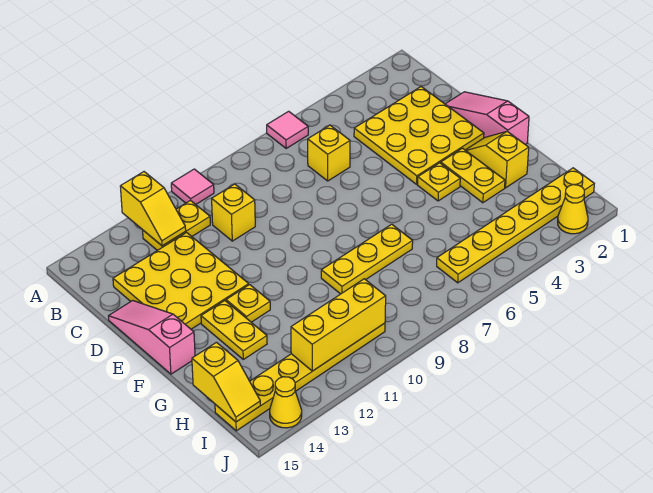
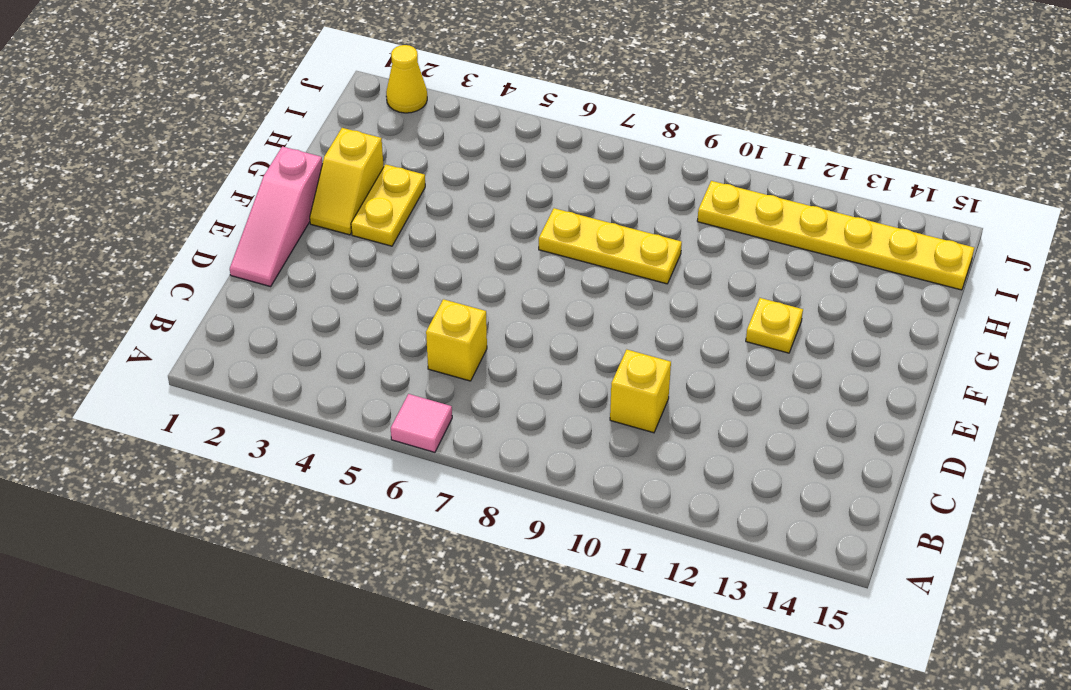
none -> pink tile A10 level 1
none -> yellow plate B11:B12 level 1
none -> yellow plate C2:E4 level 1

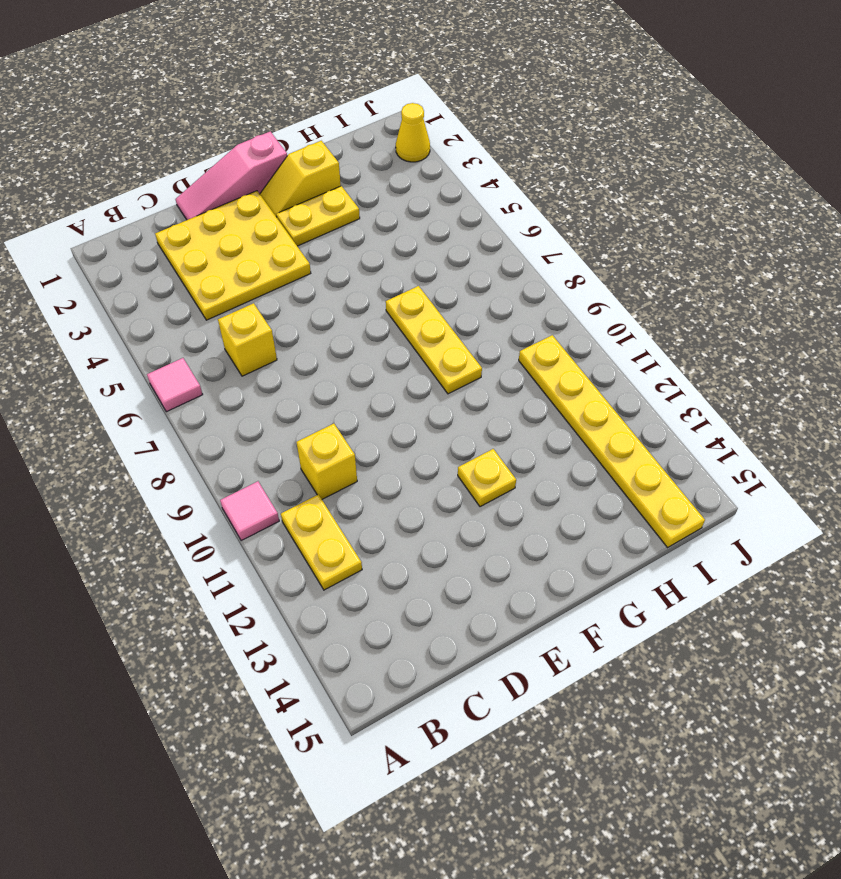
none -> yellow plate C12:E14 level 1
none -> pink slope D15:F15 level 1 top F
none -> yellow plate F4 level 1

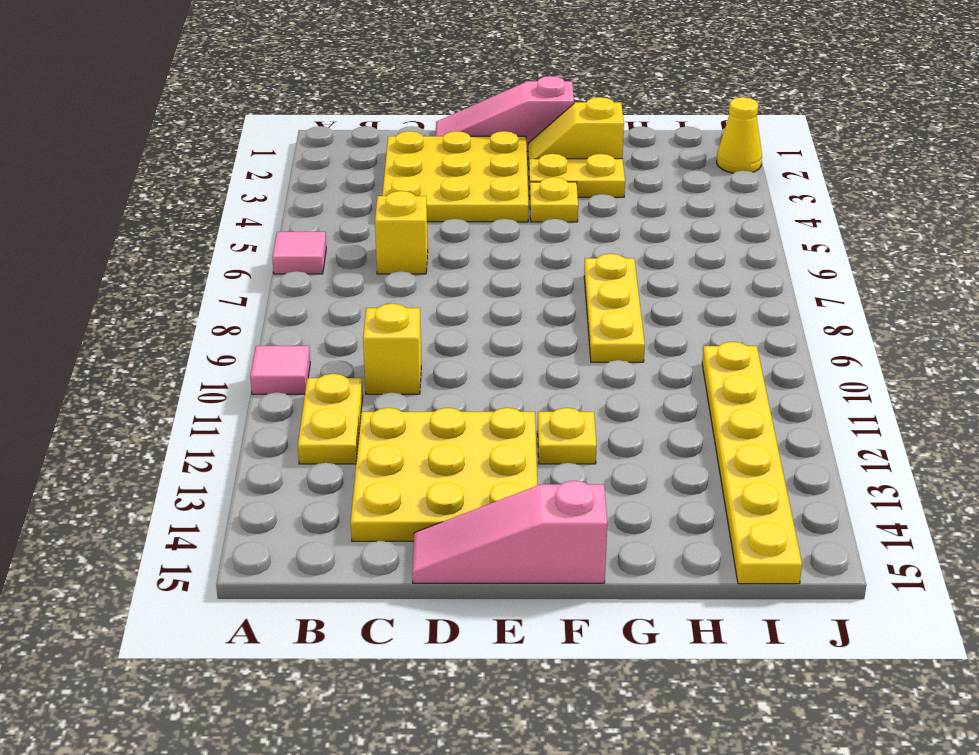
none -> yellow plate F13:G13 level 1
none -> yellow plate I1:I6 level 1
none -> yellow cone J14 level 1

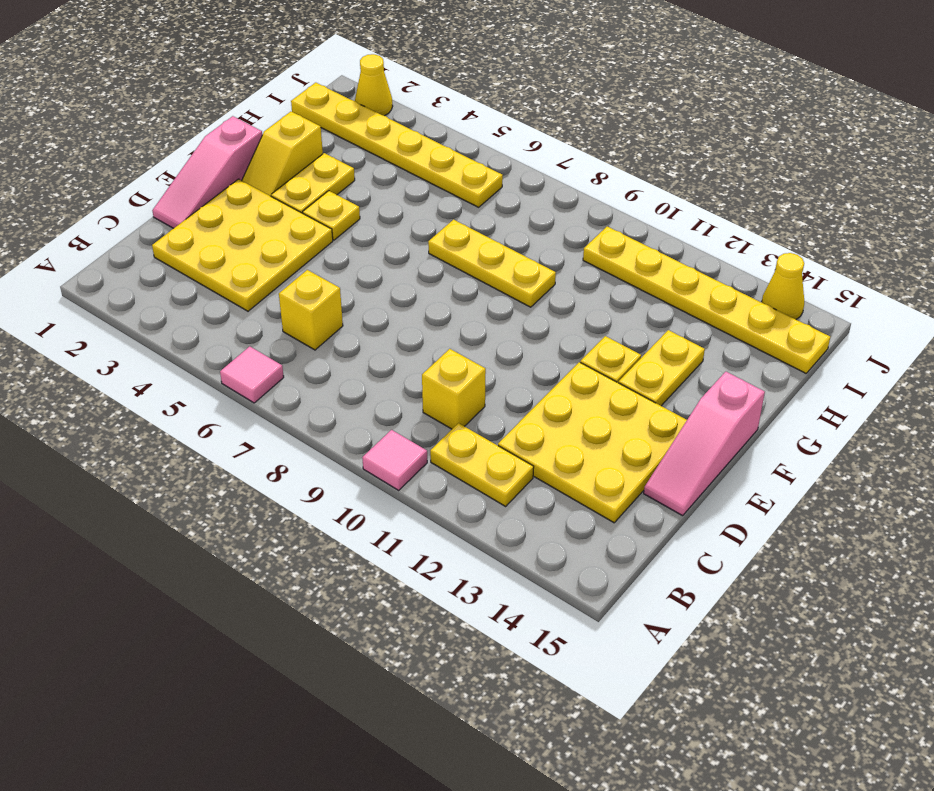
none -> yellow slope A12:B12 level 2 top A
none -> yellow slope H15:I15 level 2 top H
none -> yellow brick I10:I12 level 2

